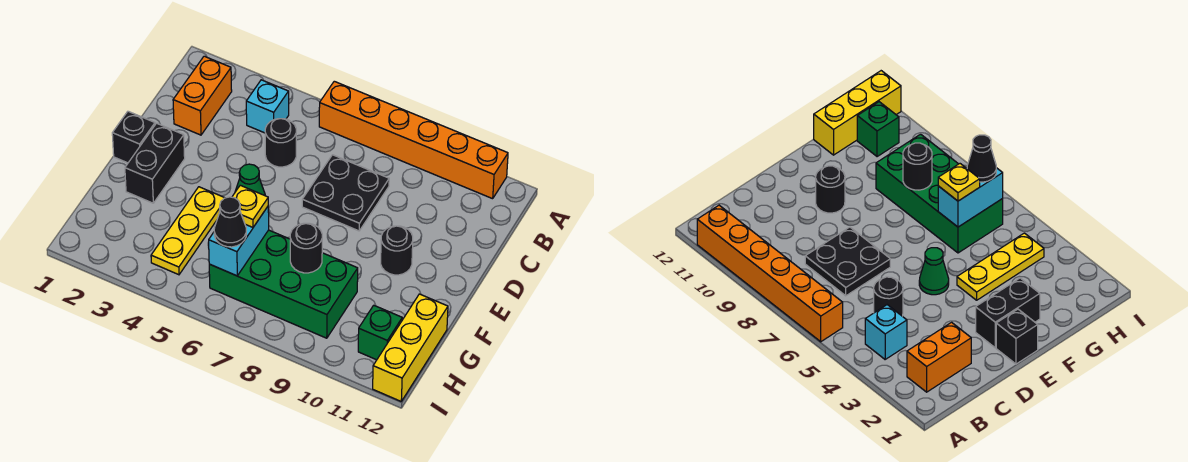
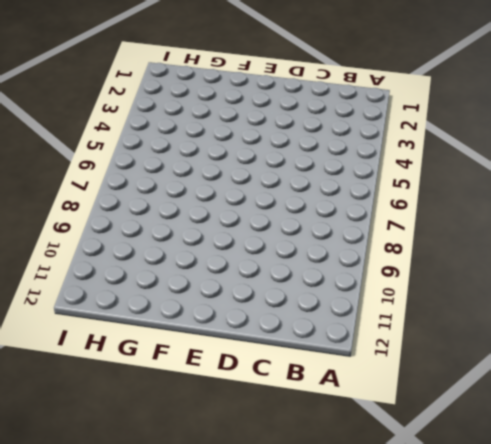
none -> orange brick A6:A11 level 1
none -> orange brick B2:C2 level 1
none -> cyan brick B4 level 1

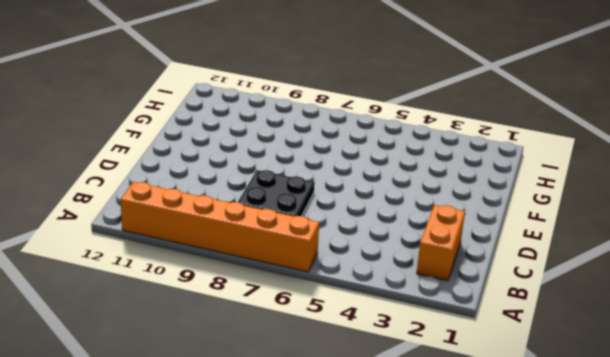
none -> cyan brick B4 level 1
none -> black round brick C5 level 1
none -> black brick E1 level 1

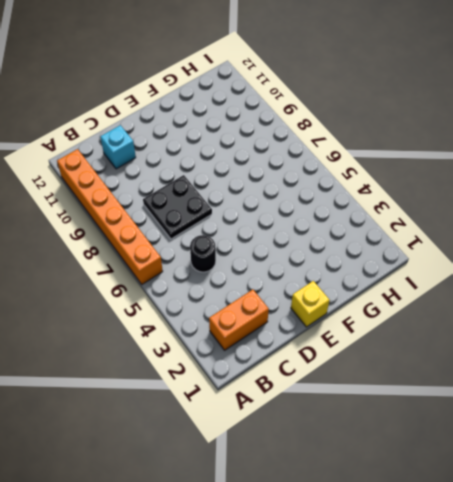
cyan brick C11 level 1 -> cyan brick B4 level 1
yellow brick E1 level 1 -> black brick E1 level 1
none -> black brick E2:F2 level 1
none -> green cone E5 level 1
none -> black round brick E10 level 1

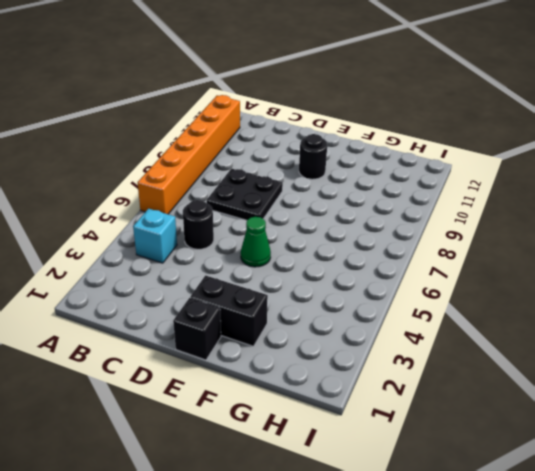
none -> orange brick B2:C2 level 1
none -> yellow plate F4:H4 level 1
none -> green brick G6:H9 level 1

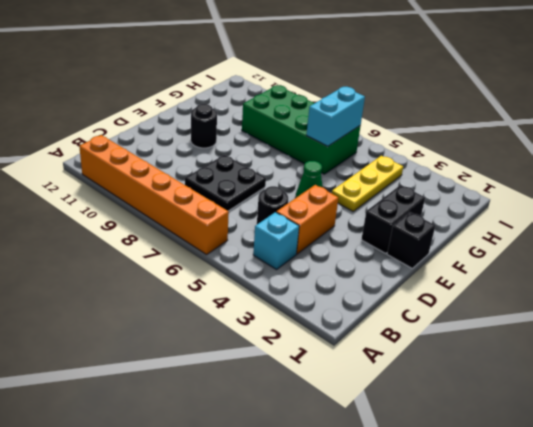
orange brick C4:D4 level 1 -> orange brick B2:C2 level 1
none -> yellow brick G12:I12 level 1
none -> green brick H11 level 1
none -> black round brick G8 level 2

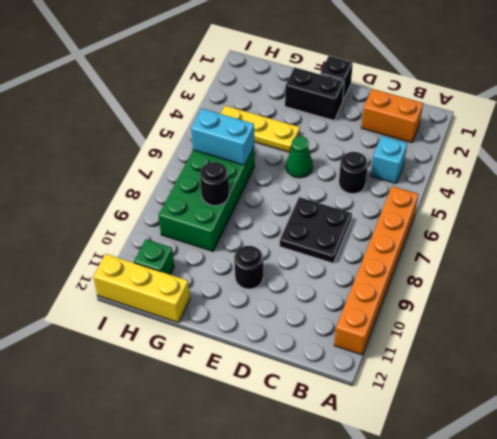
none -> yellow plate G6 level 3
none -> black cone H6 level 3

